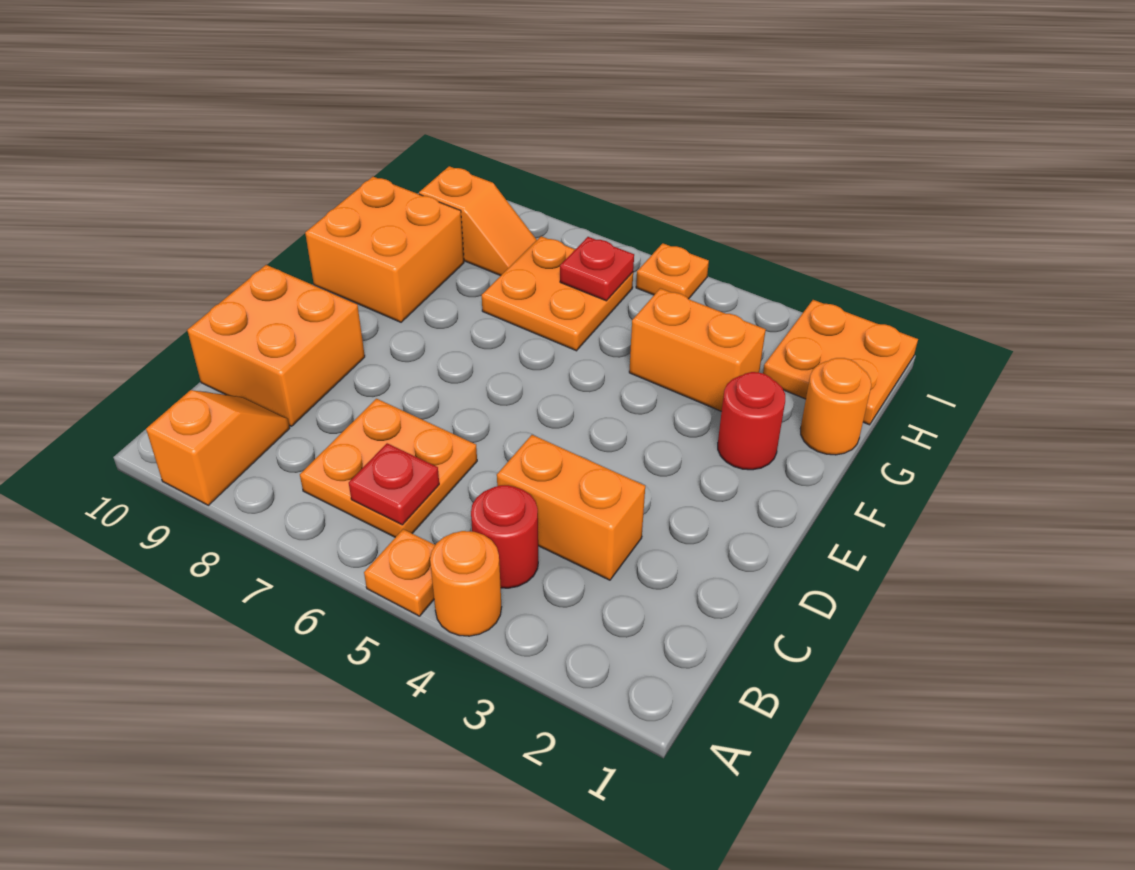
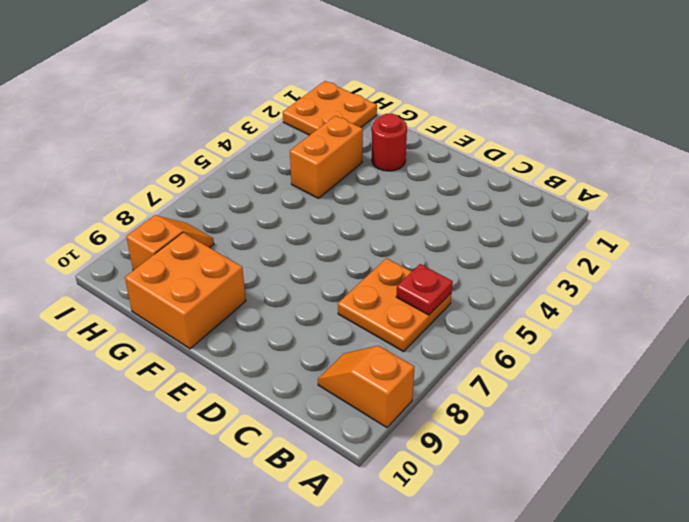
none -> orange round brick A4 level 1
none -> orange plate A5 level 1
none -> red round brick B4 level 1

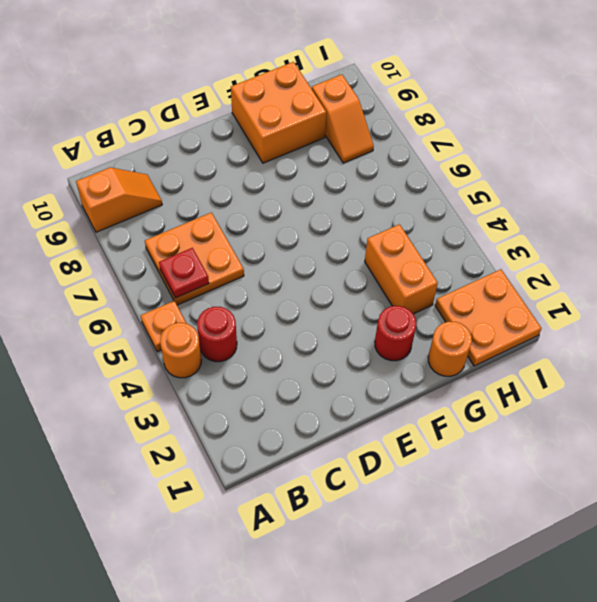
none -> orange brick C3:C4 level 1
none -> orange brick C9:D10 level 1
none -> orange plate G6:H7 level 1

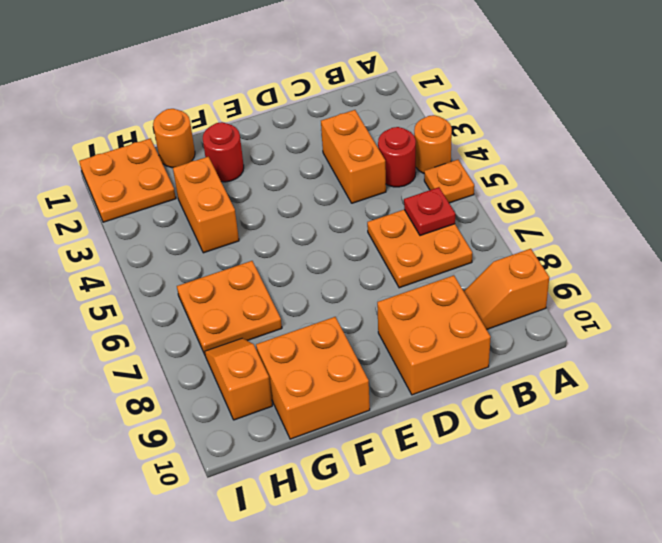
none -> orange plate I5 level 1
none -> red plate H6 level 2

